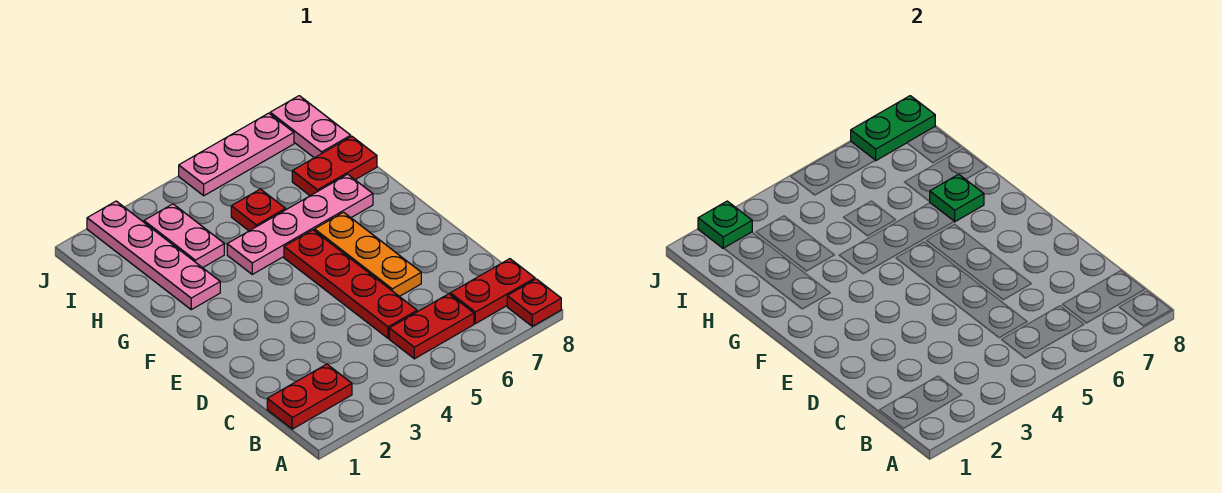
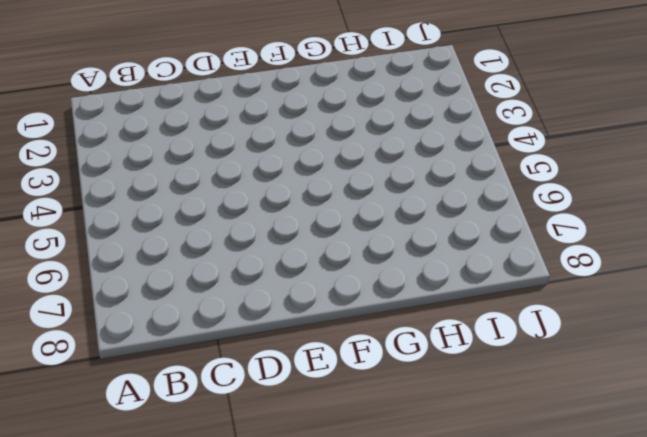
none -> red plate A8 level 1
none -> red plate B1:B2 level 1
none -> red plate B5:B6 level 1

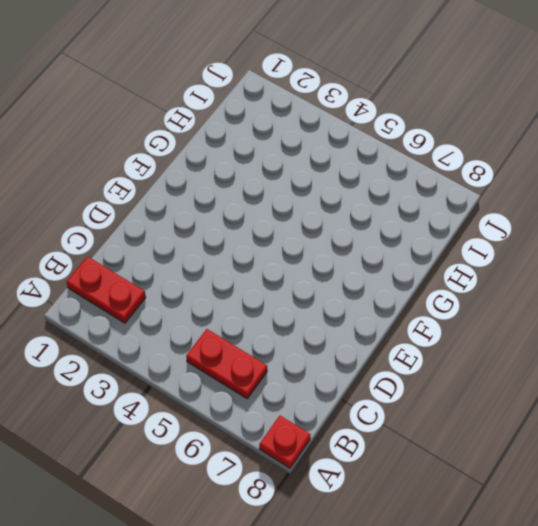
none -> red plate B7:B8 level 1
none -> red plate C5:F5 level 1
none -> orange plate D6:F6 level 1

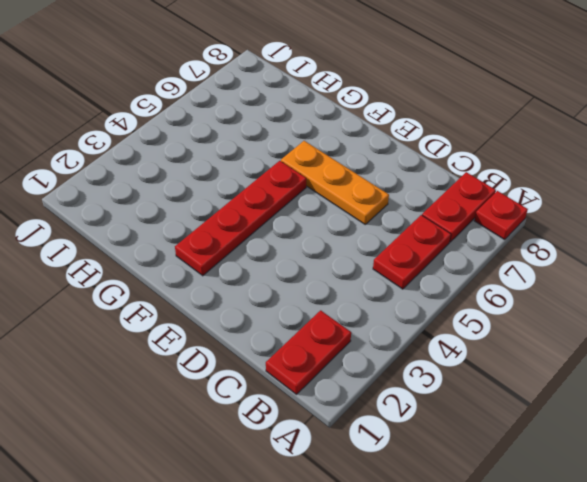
red plate F2:F5 level 1 -> red plate C5:F5 level 1
none -> pink plate G2:J2 level 1
none -> pink plate G4:G7 level 1
none -> pink plate H3:I3 level 1

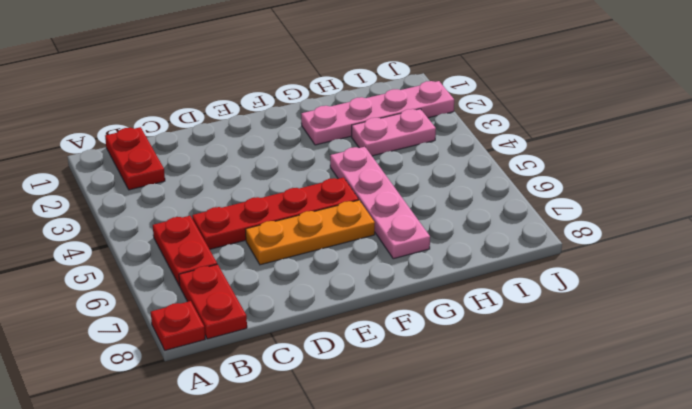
none -> red plate H5 level 1
none -> red plate H7:H8 level 1
none -> pink plate I8:J8 level 1

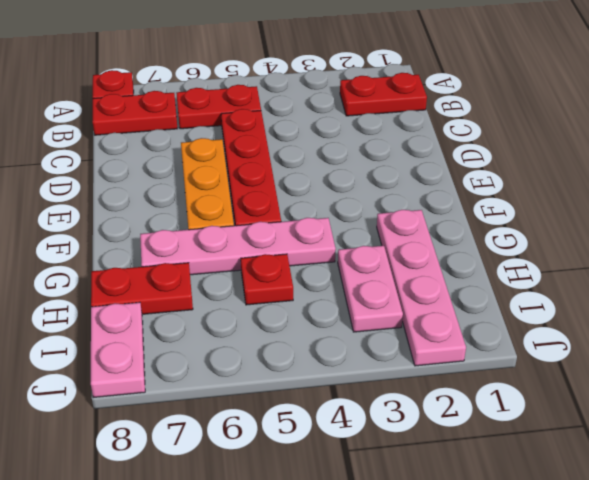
none -> pink plate J5:J7 level 1
none -> green plate G7 level 2
none -> green plate J2 level 2

